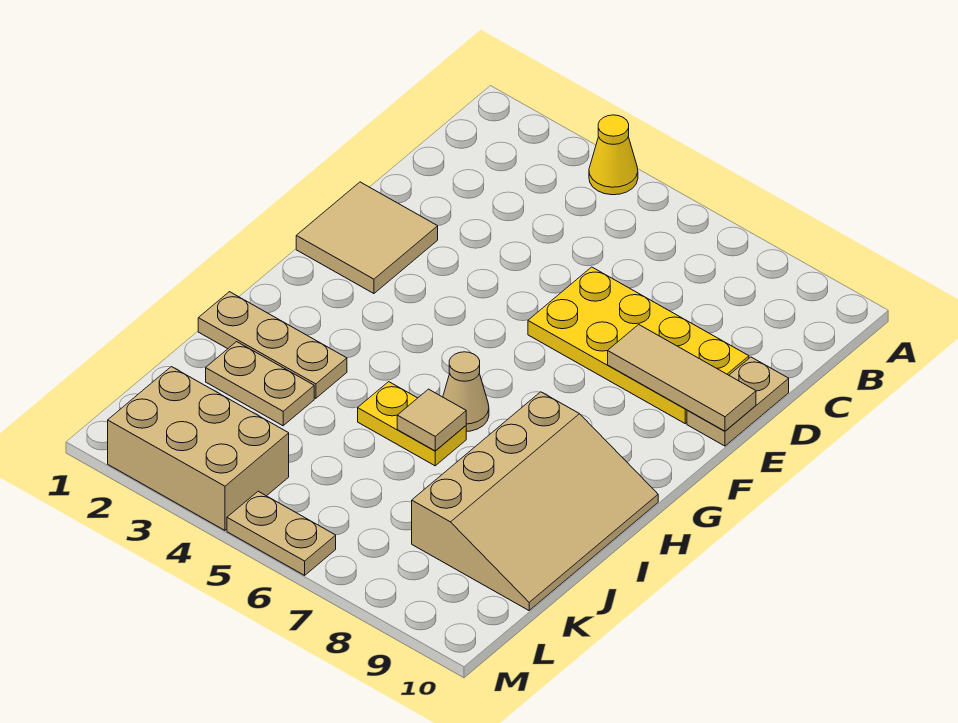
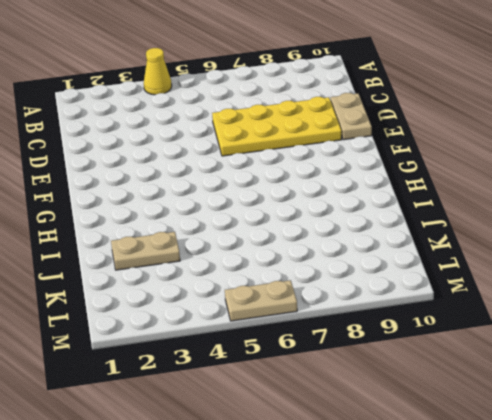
none -> tan tile E1:F2 level 1
none -> tan cone H6 level 1
none -> tan slope H8:K10 level 1 top 8

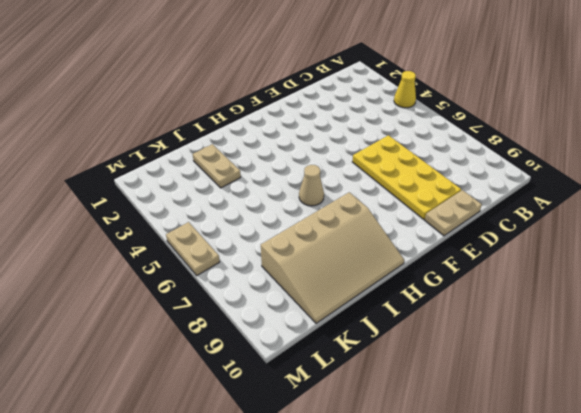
none -> tan tile E1:F2 level 1
none -> tan plate I1:I3 level 1
none -> yellow plate I5:I6 level 1

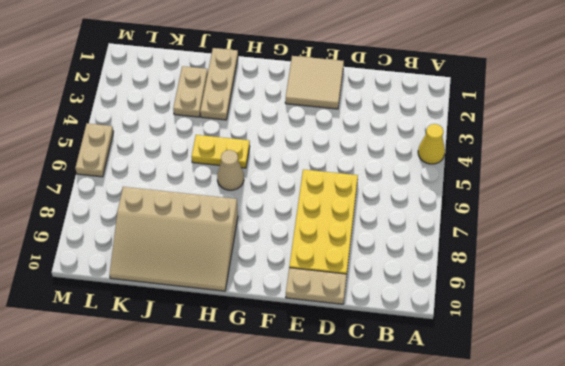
yellow plate H5:I5 level 1 -> yellow plate I5:I6 level 1
none -> tan brick L2:M4 level 1
none -> tan tile E8:E10 level 2
none -> tan tile I6 level 2

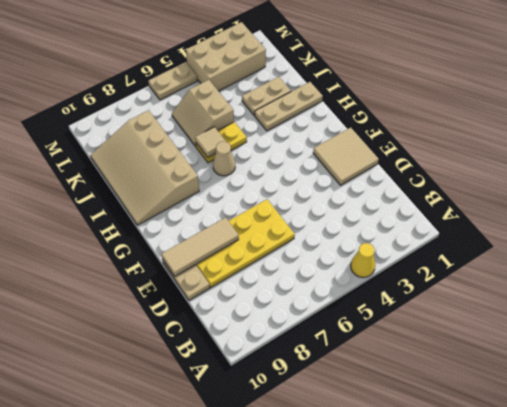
tan slope J5:K6 level 1 top 5 -> none

